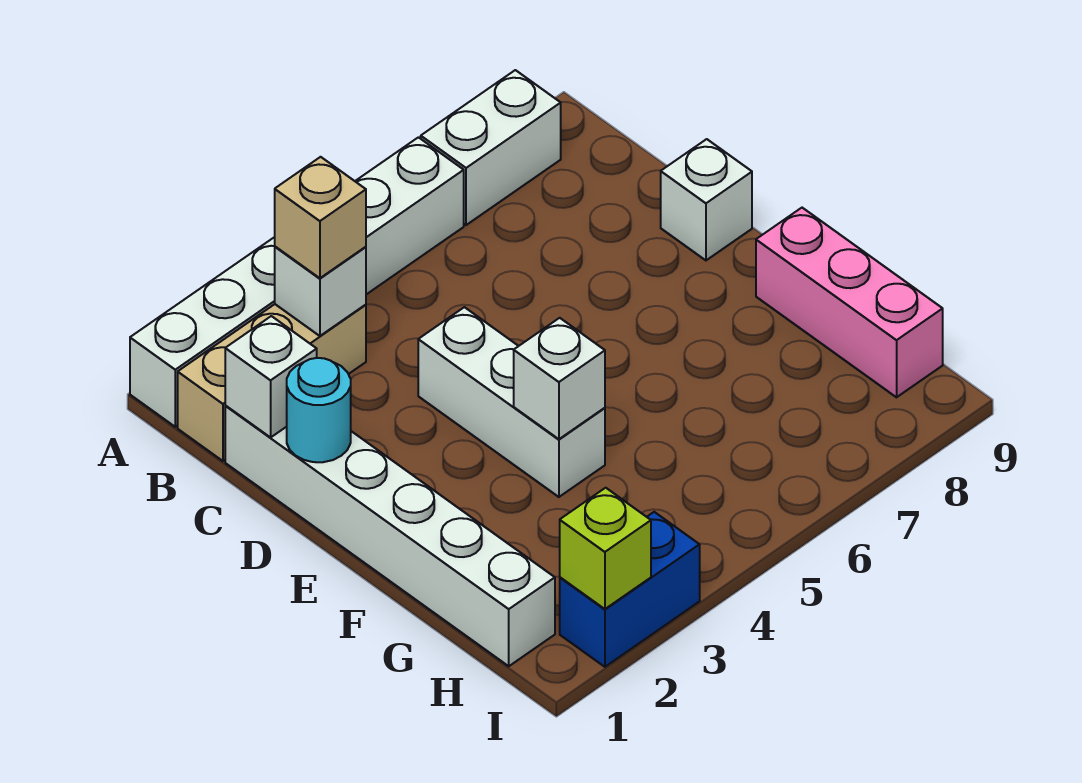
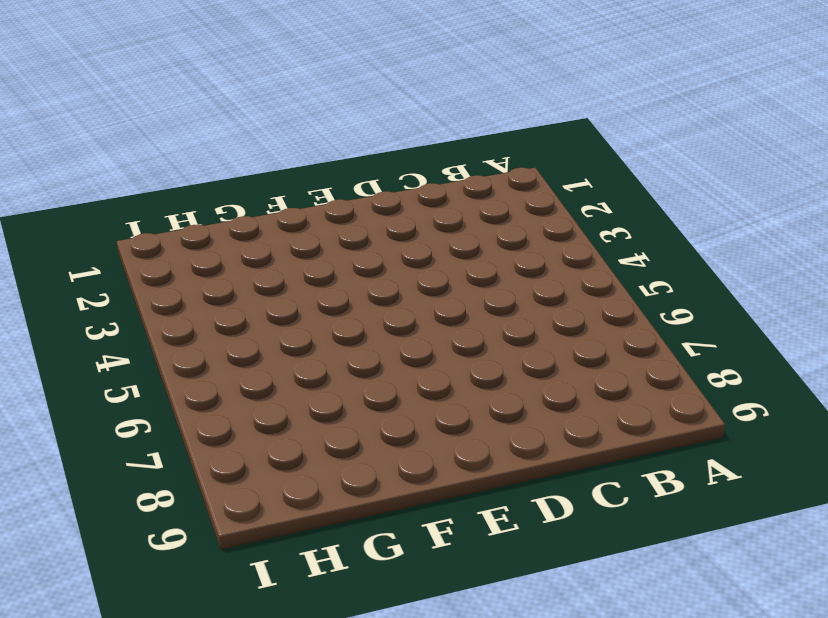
none -> white brick A1:A6 level 1
none -> white brick A7:A8 level 1
none -> tan brick B1:B3 level 1

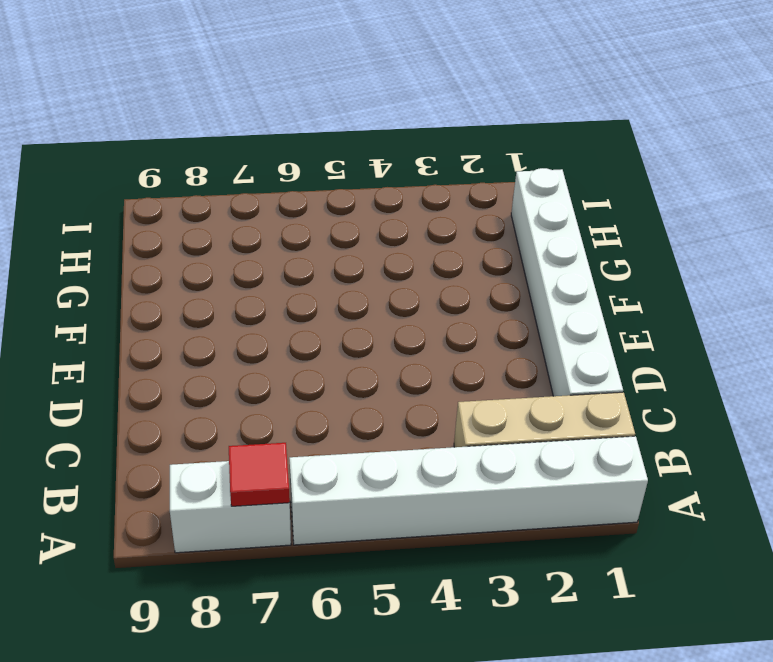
red tile A7 level 2 -> none
none -> white brick D4:F4 level 1
none -> white brick D9 level 1
none -> pink brick F9:H9 level 1

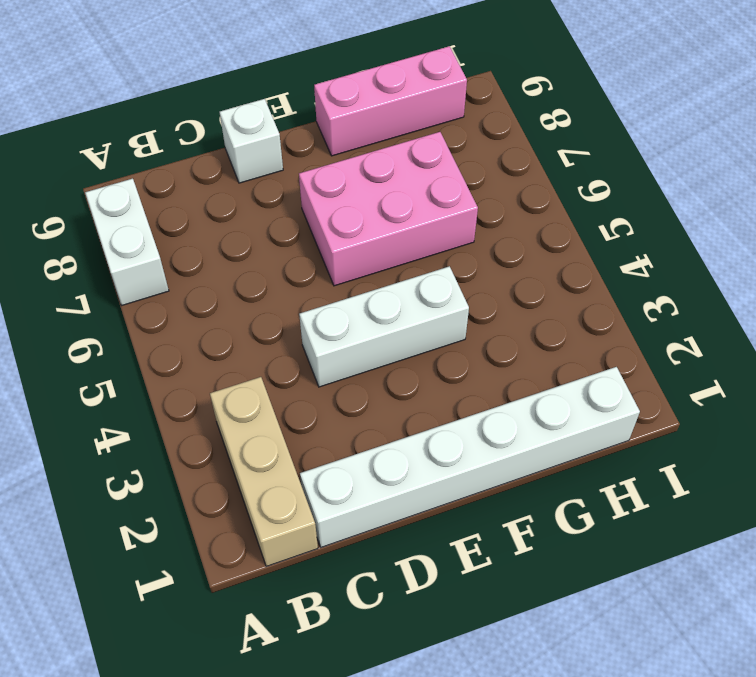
pink brick E6:G7 level 1 -> none
none -> white brick A1:A6 level 1
none -> blue brick I2:I3 level 1
none -> white brick B3 level 2

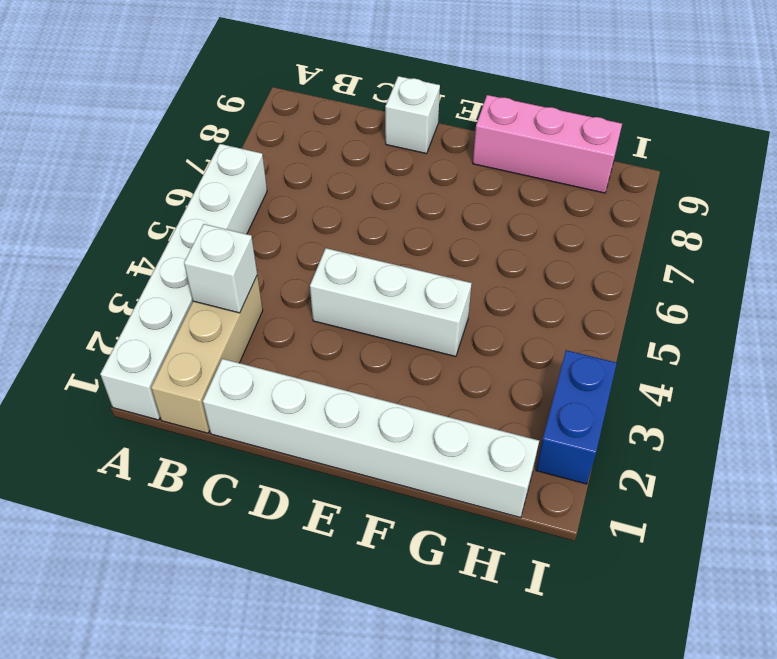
none -> white brick A7:A8 level 1
none -> white brick C1 level 2
none -> cyan round brick D1 level 2

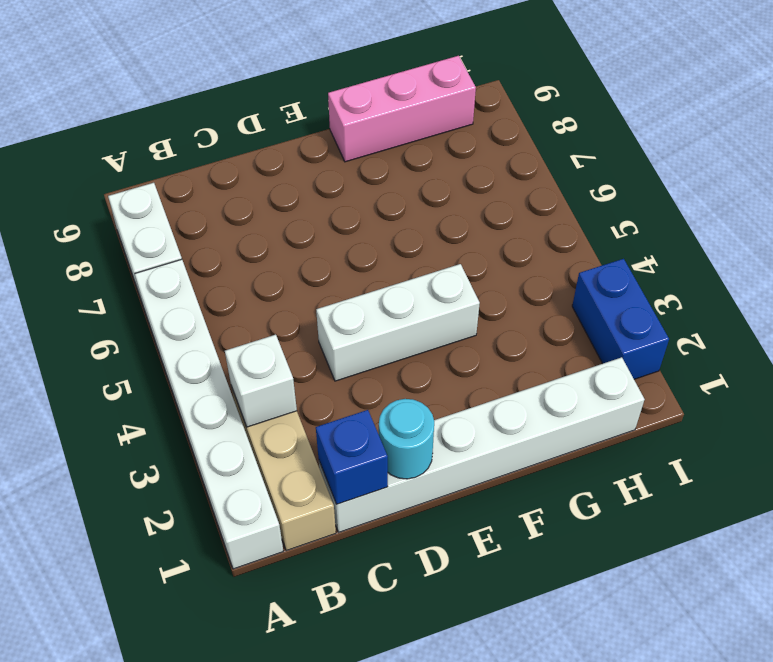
blue brick C1 level 2 -> white brick C1 level 2
none -> white brick D9 level 1
none -> white brick F4 level 2
none -> lime brick I2 level 2

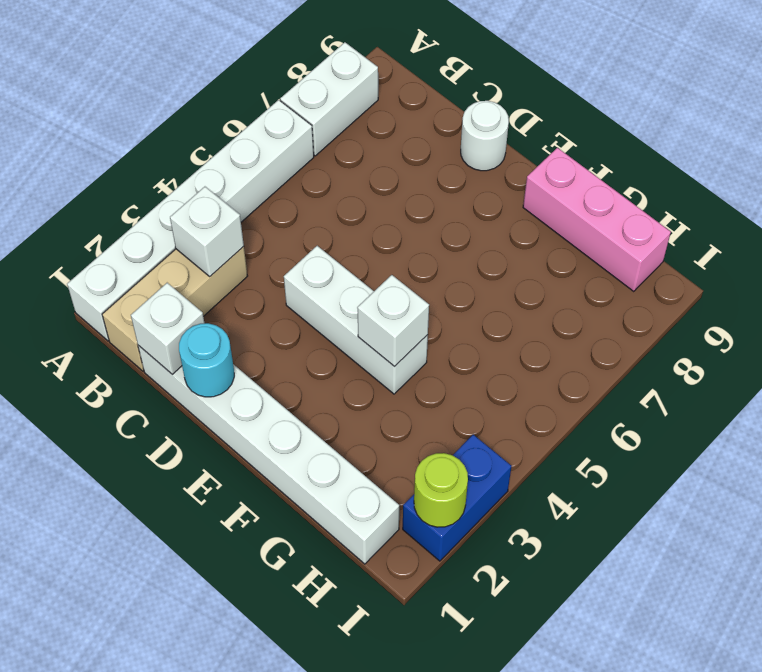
white round brick D9 level 1 -> white brick D9 level 1
lime round brick I2 level 2 -> lime brick I2 level 2
none -> tan brick B3 level 3

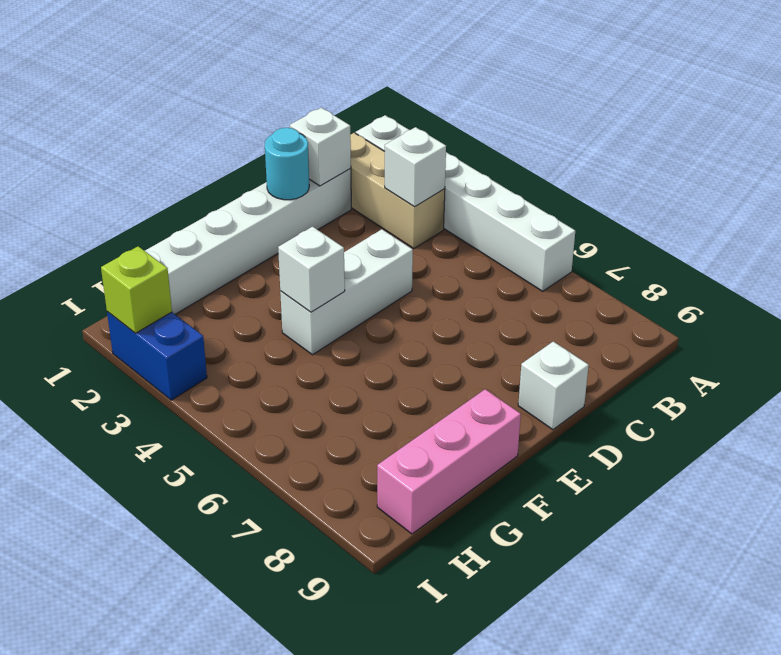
none -> white brick A7:A8 level 1
none -> tan brick B3 level 3

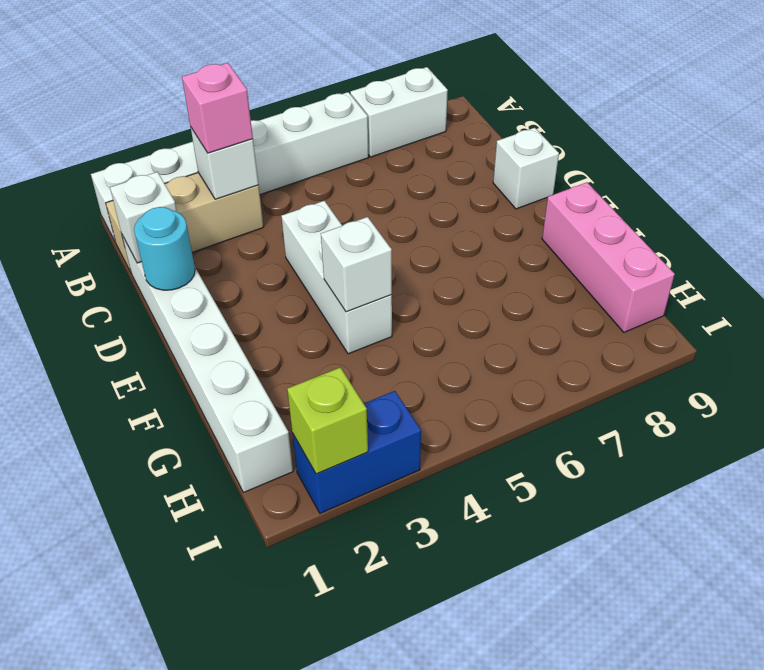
pink brick B3 level 3 -> tan brick B3 level 3

